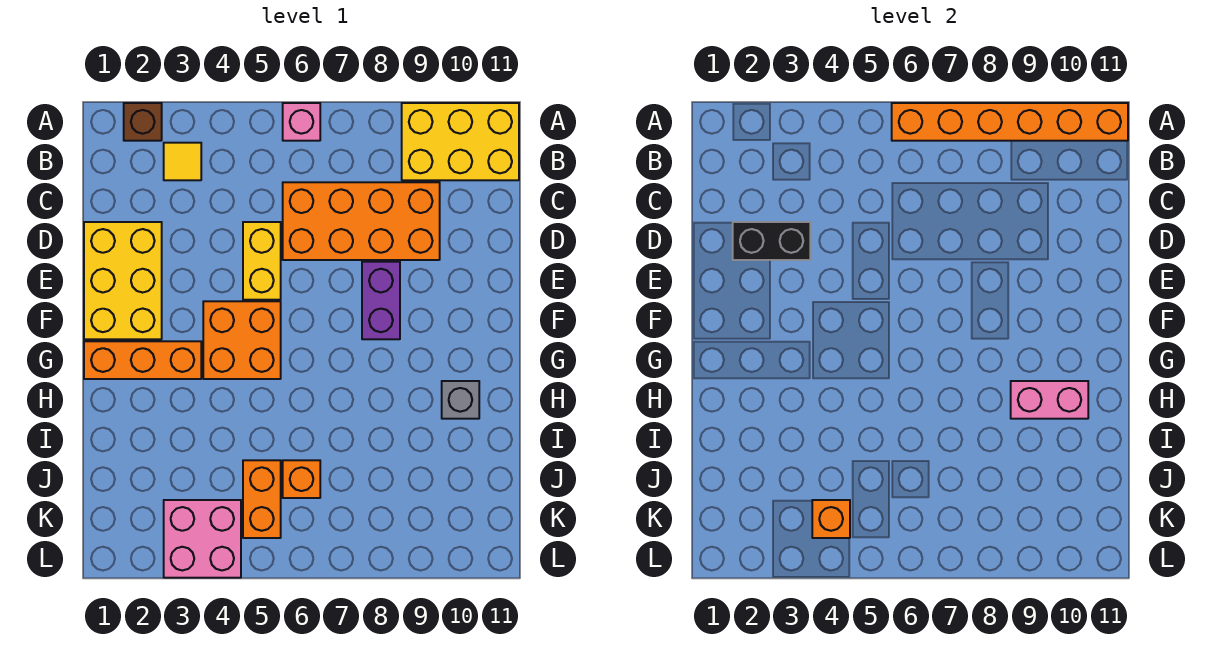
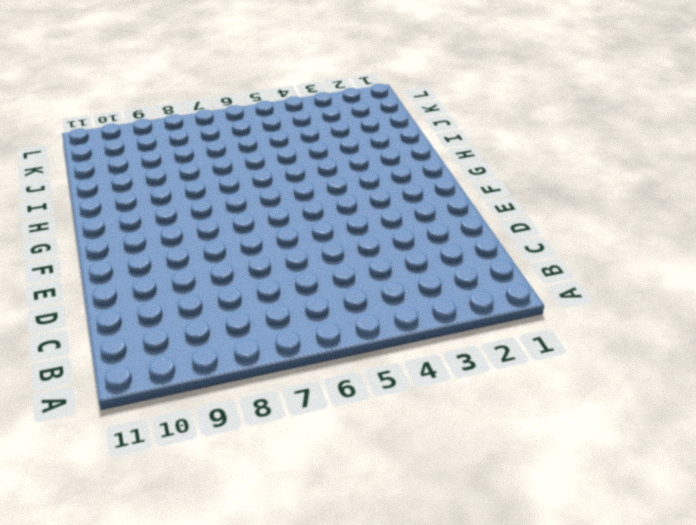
none -> brown brick A2 level 1
none -> pink brick A6 level 1
none -> yellow brick A9:B11 level 1

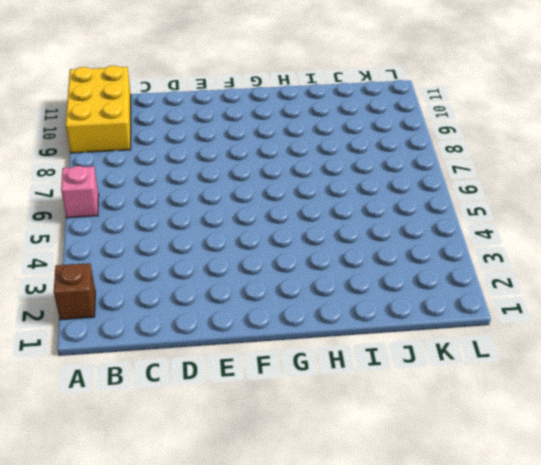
none -> yellow tile B3 level 1
none -> orange brick C6:D9 level 1
none -> yellow brick D1:F2 level 1

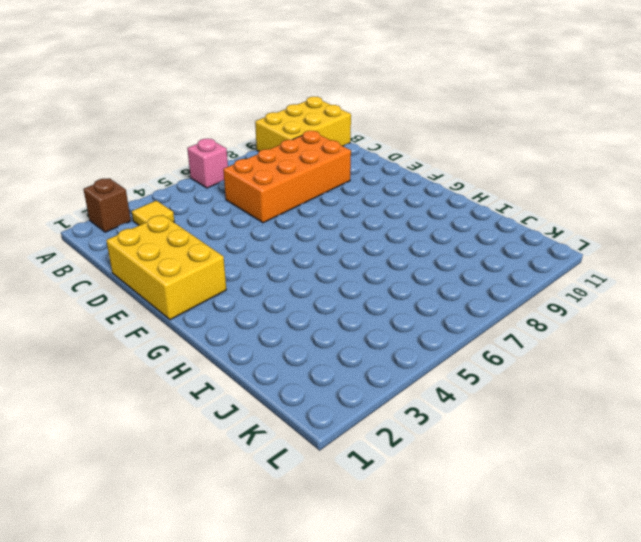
none -> yellow brick D5:E5 level 1
none -> purple brick E8:F8 level 1
none -> orange brick F4:G5 level 1

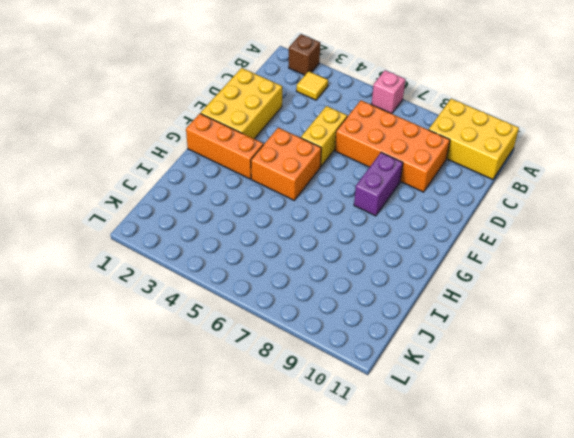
none -> grey brick H10 level 1
none -> orange brick J5:K5 level 1
none -> orange brick J6 level 1

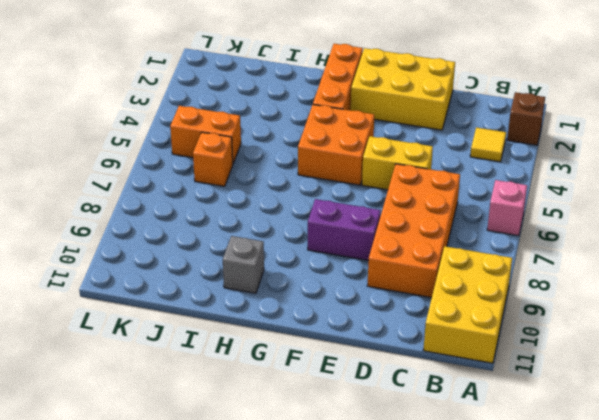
none -> pink brick K3:L4 level 1
none -> orange brick A6:A11 level 2
none -> black brick D2:D3 level 2

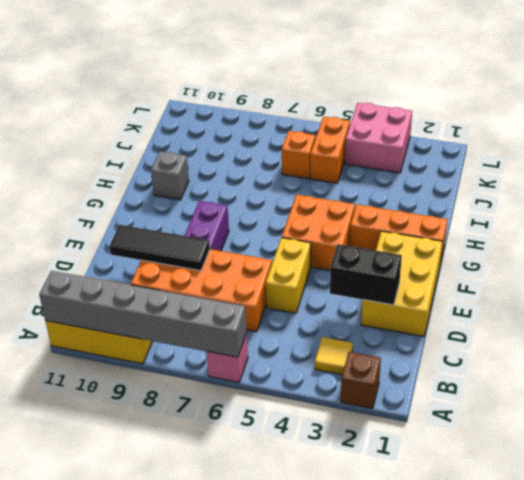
grey brick A6:A11 level 2 -> orange brick A6:A11 level 2
black tile D8:D10 level 2 -> none
none -> pink brick H9:H10 level 2
none -> orange brick K4 level 2

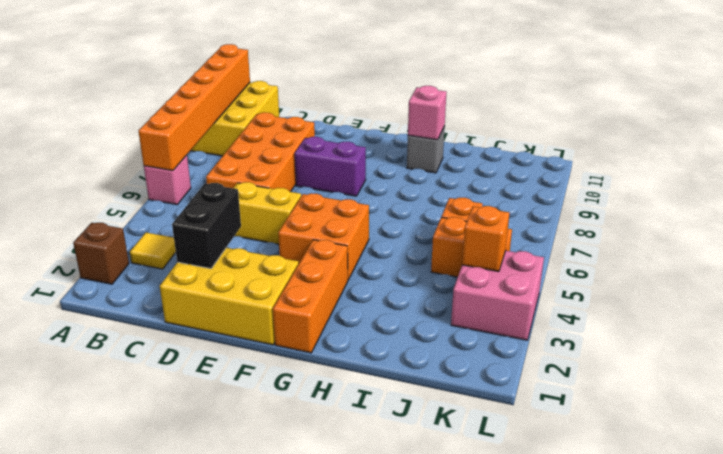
pink brick H10 level 2 -> pink brick H9:H10 level 2

